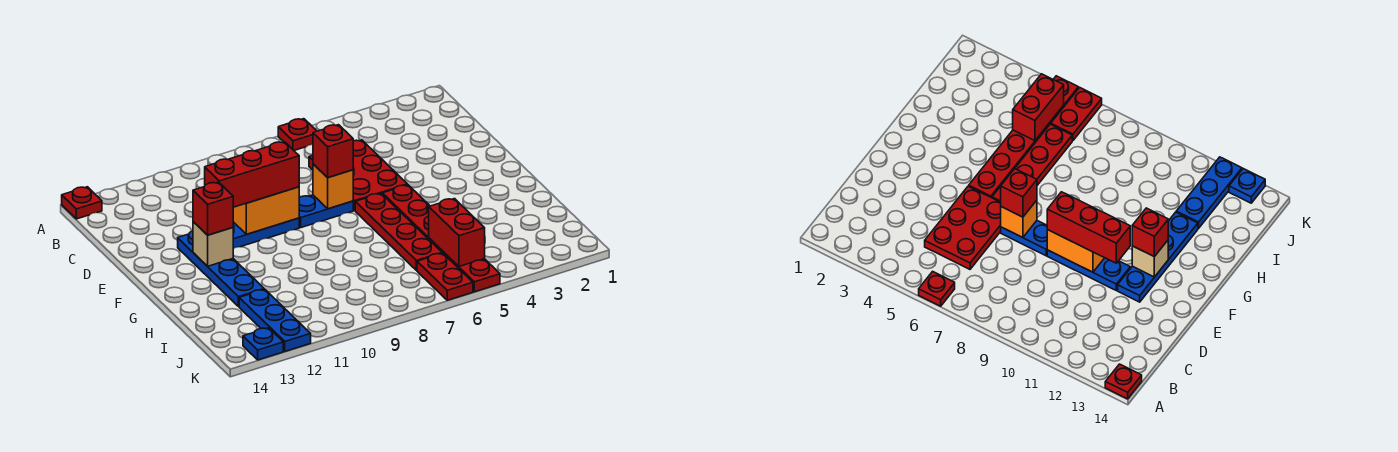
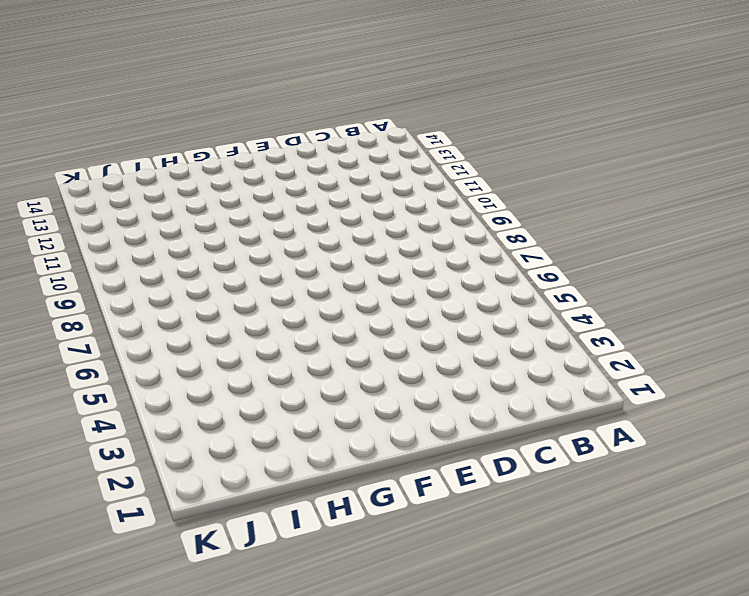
none -> red plate A6 level 1
none -> red plate A14 level 1
none -> red plate C5:E6 level 1

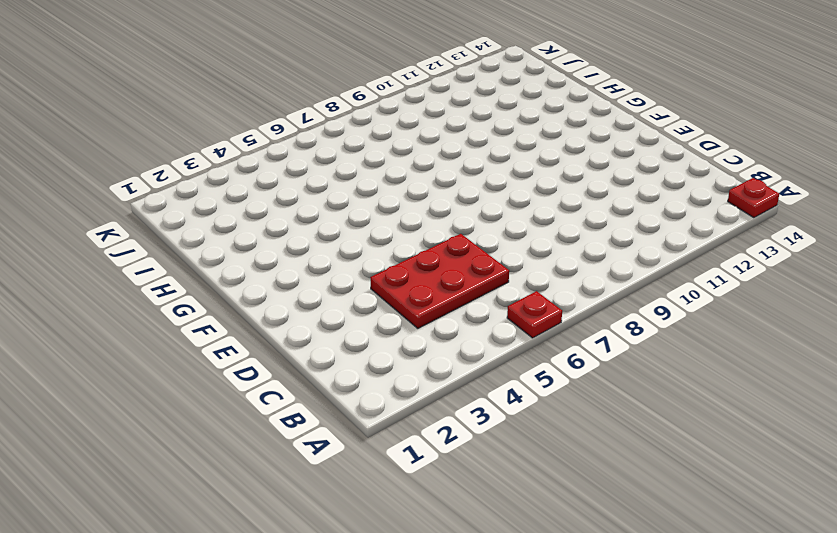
red plate C4:D6 level 1 -> red plate C5:E6 level 1
none -> blue plate E7:E8 level 1
none -> blue plate E9:E11 level 1
none -> blue plate E12:H12 level 1

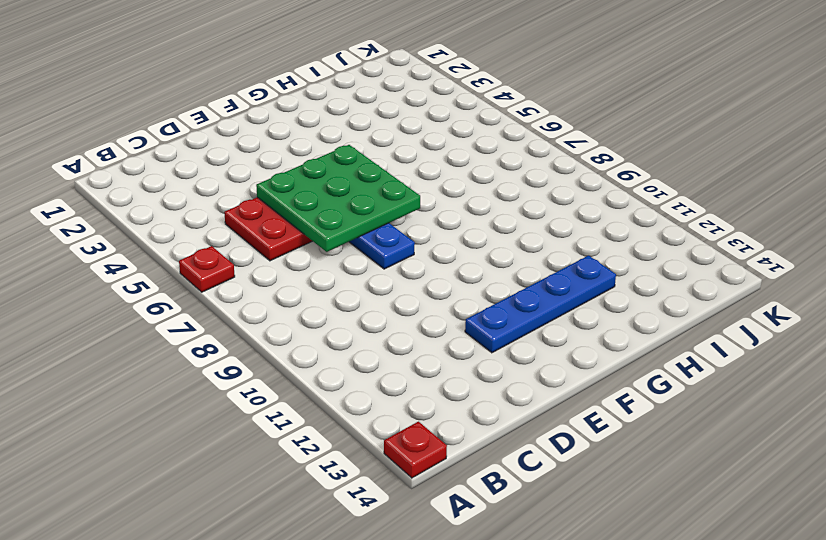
green plate D5:F7 level 2 -> orange brick E7 level 2
none -> blue plate E9:E11 level 1
none -> red plate F5:K5 level 1
none -> red plate F6:I6 level 1

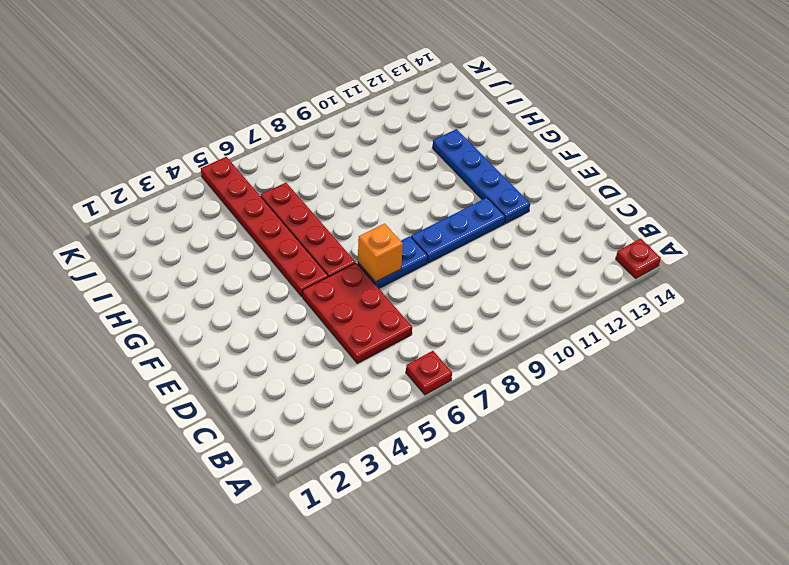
none -> blue plate I12:K12 level 1
none -> red plate J6:K6 level 1
none -> blue plate K13 level 1

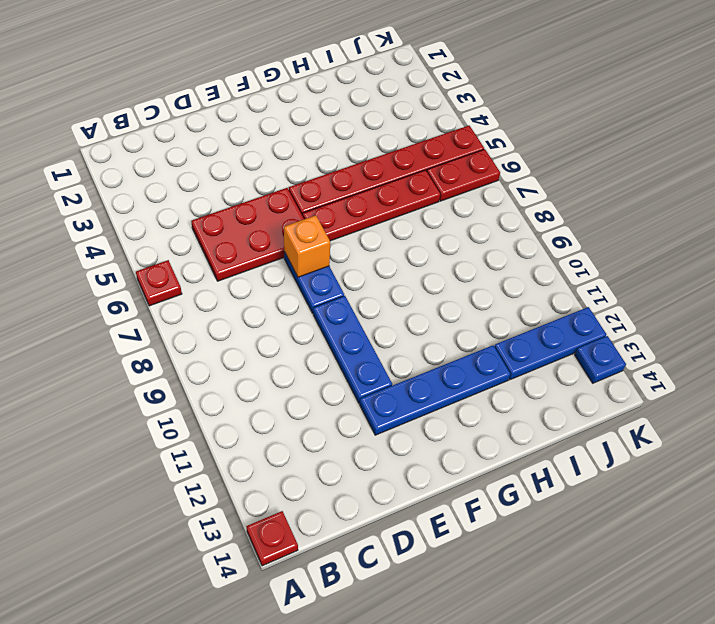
none -> orange brick E9:E10 level 2
none -> tan brick F12 level 2
none -> red brick I5:J5 level 2

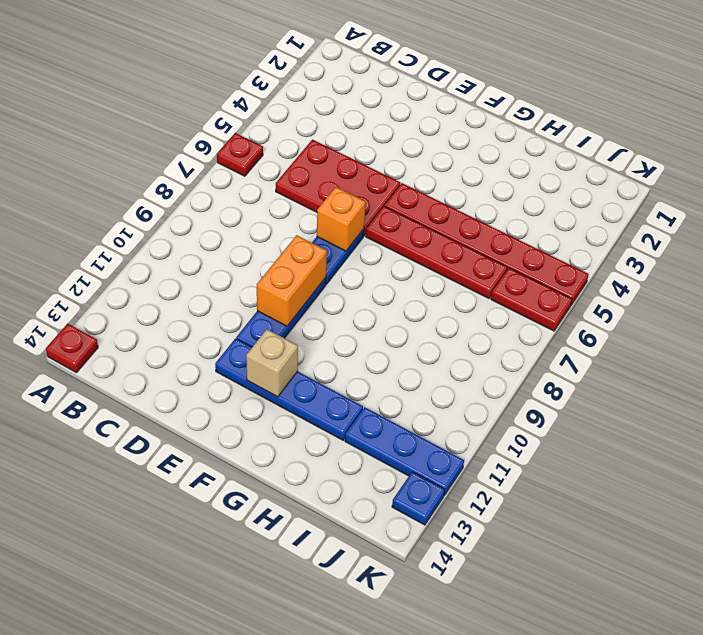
none -> red brick I5:J5 level 2
none -> red brick E7 level 3
none -> red brick E9:E11 level 3

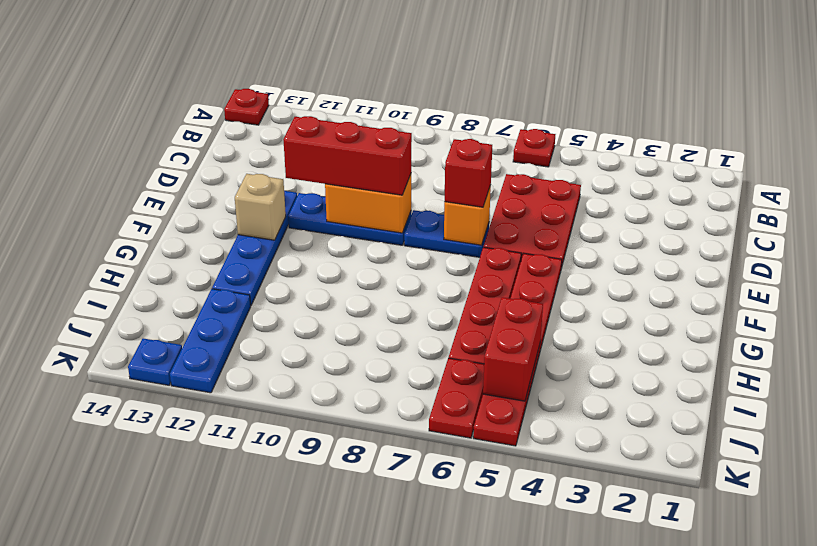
none -> red brick F12 level 3

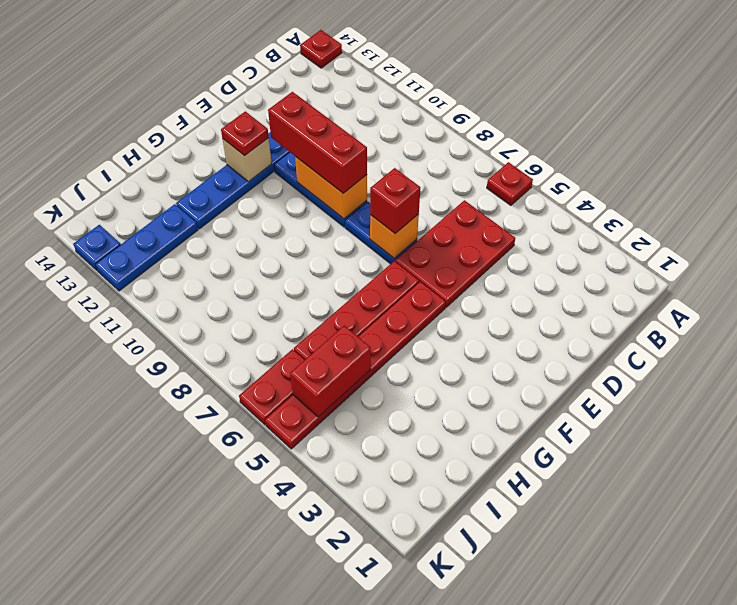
red plate F12 level 3 -> red brick F12 level 3

